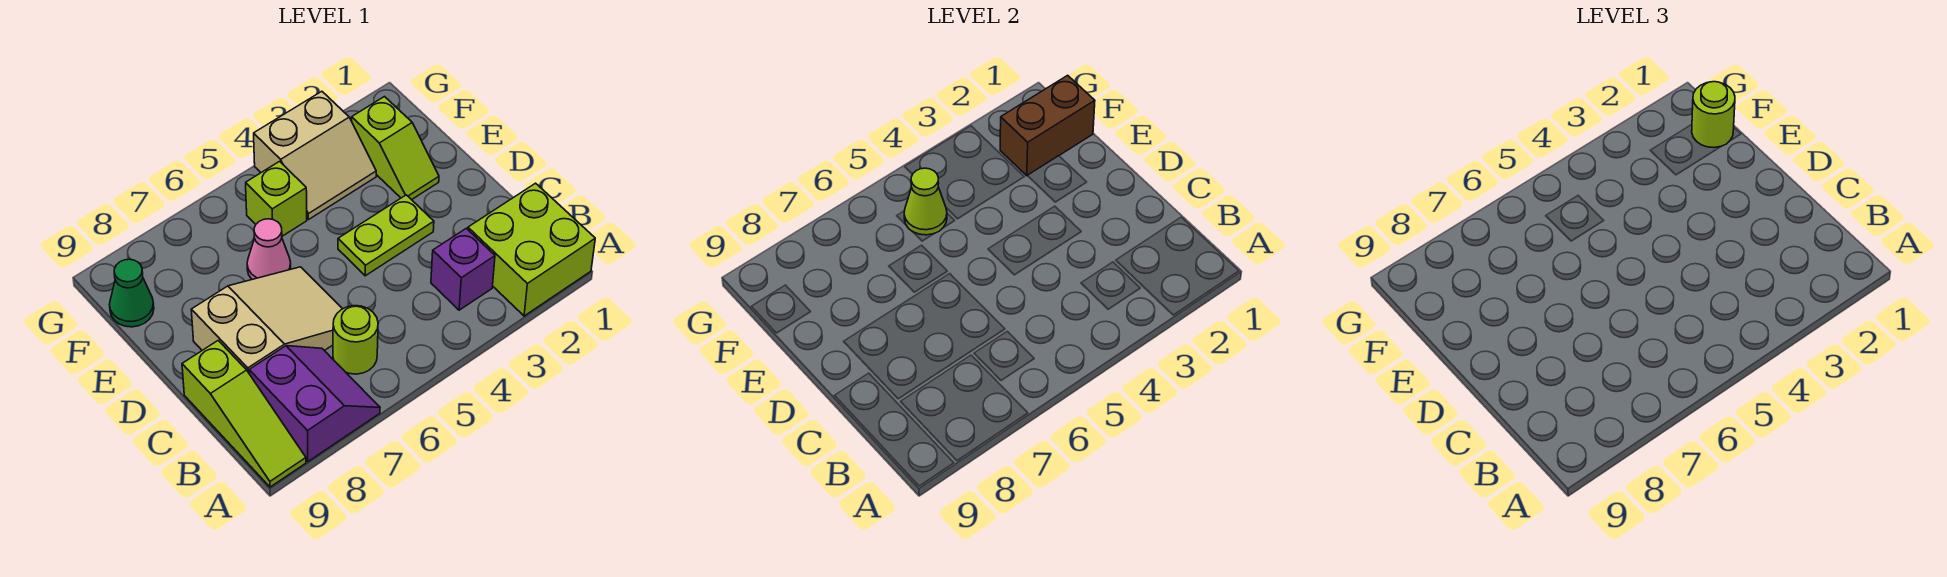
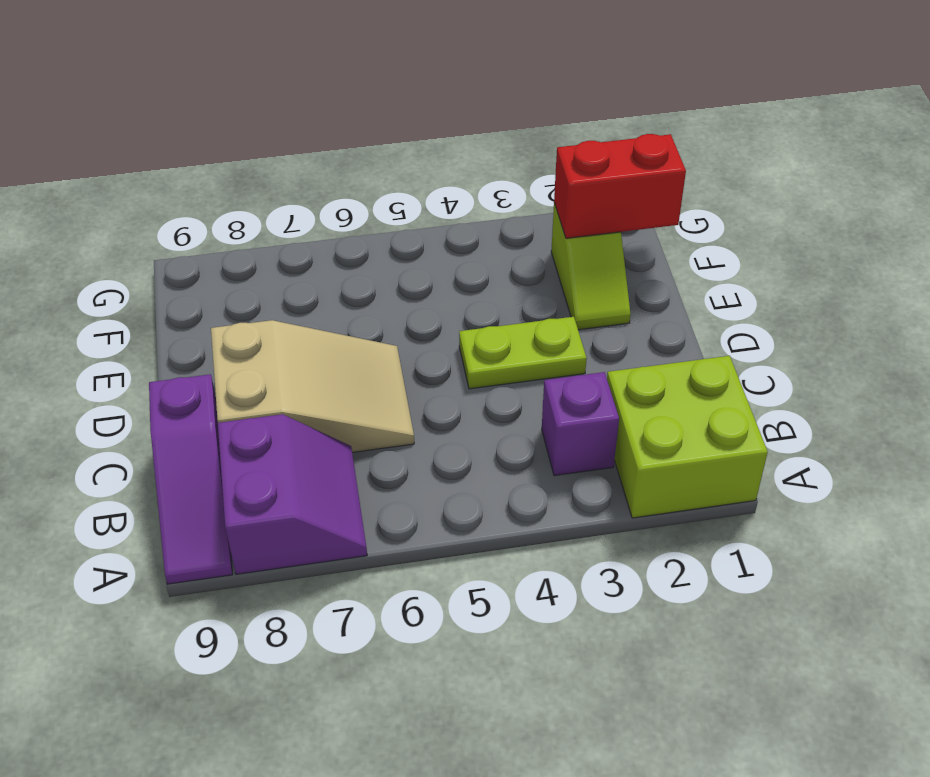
purple slope A9:C9 level 1 top C -> lime slope A9:C9 level 1 top C
red brick F1:F2 level 2 -> brown brick F1:F2 level 2
none -> lime round brick B6 level 1
none -> pink cone E6 level 1
none -> tan slope F3:G4 level 1 top G

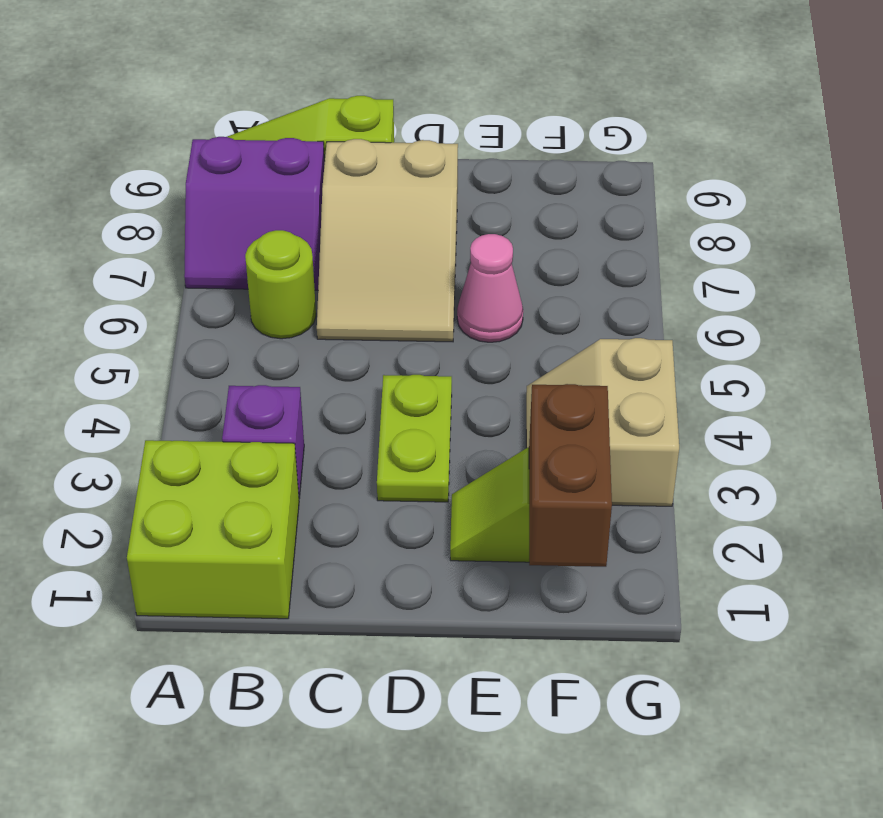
none -> lime brick F5 level 1
none -> green cone F9 level 1
none -> lime cone F5 level 2

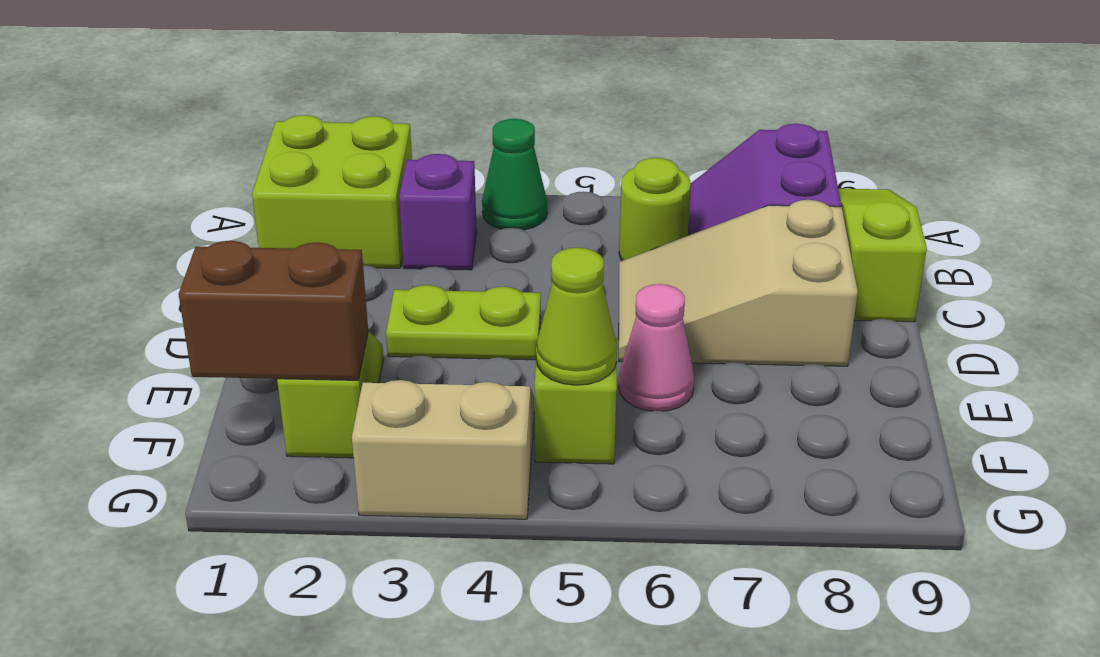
green cone A4 level 1 -> green cone F9 level 1
none -> lime round brick F1 level 3

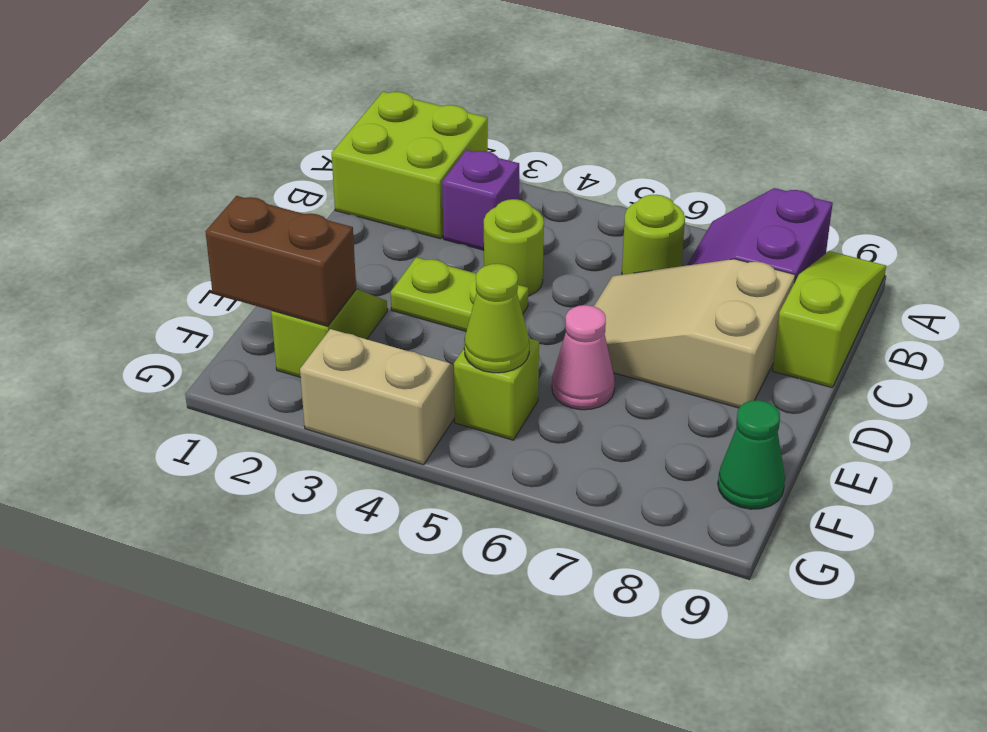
lime round brick C4 level 1 -> lime round brick F1 level 3

